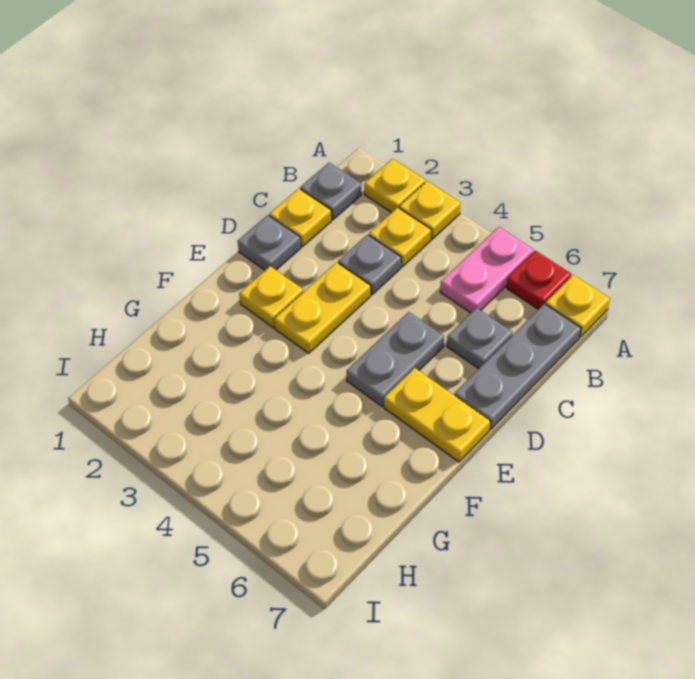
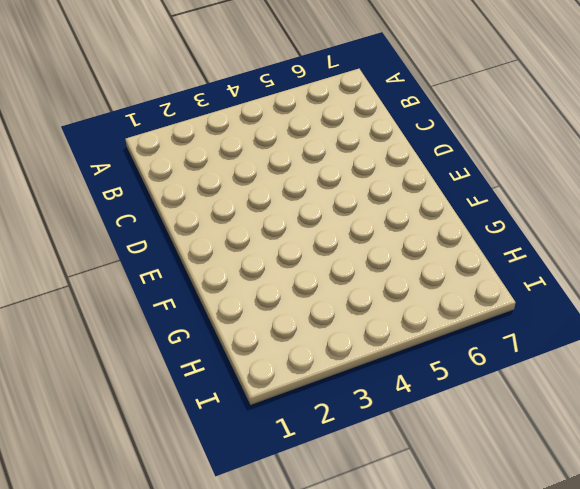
none -> yellow plate A2 level 1
none -> yellow plate A3 level 1
none -> pink plate A5:B5 level 1

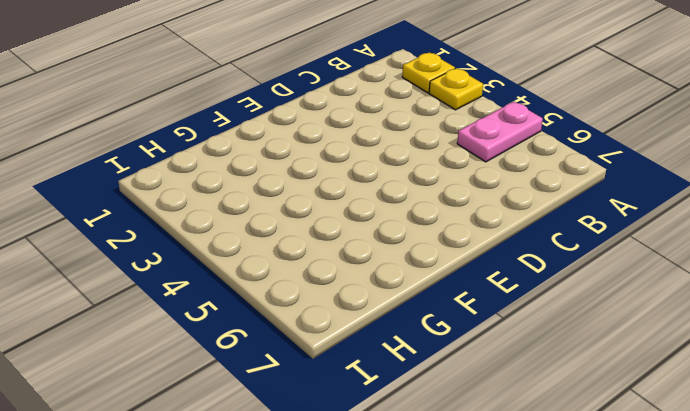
none -> red plate A6 level 1
none -> yellow plate A7 level 1
none -> grey plate B1 level 1

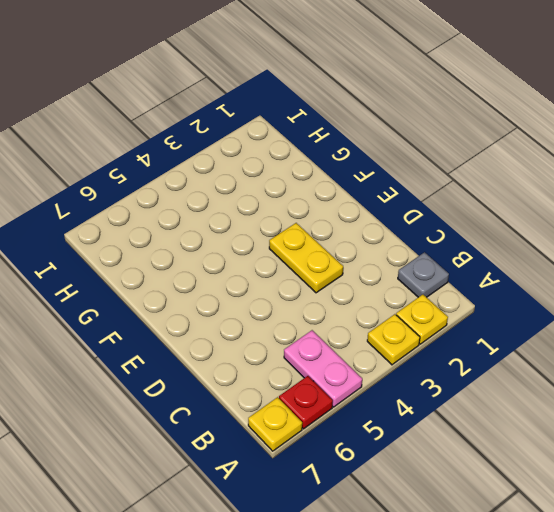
none -> yellow plate B3 level 1
none -> grey plate B7:D7 level 1
none -> yellow plate C1 level 1

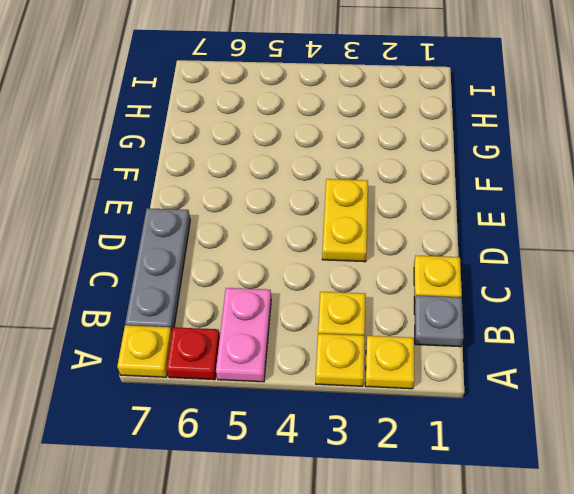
none -> grey plate C3 level 1
none -> grey plate C6 level 1
none -> grey plate D1 level 1

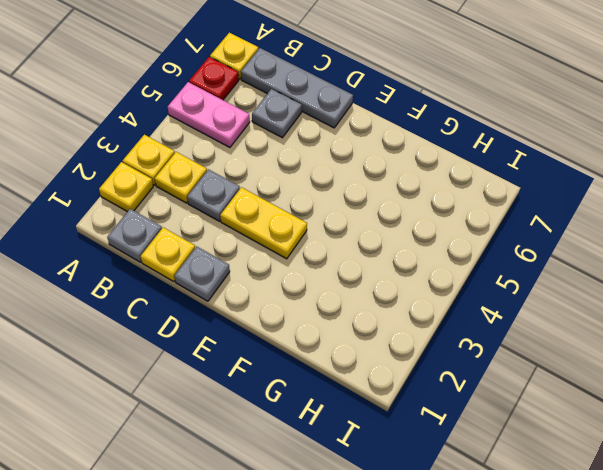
none -> grey plate D5:E5 level 1
none -> yellow plate E2 level 1
none -> yellow plate E6:E7 level 1

